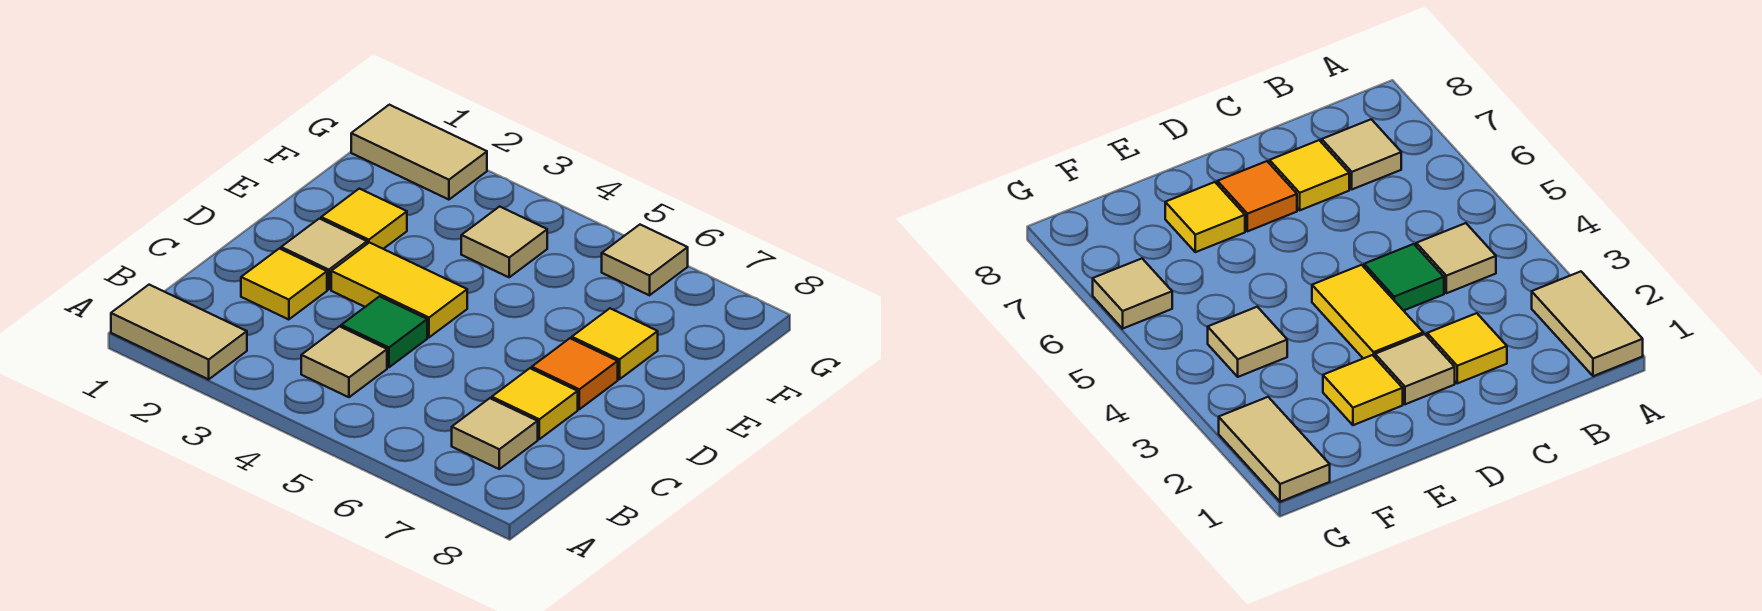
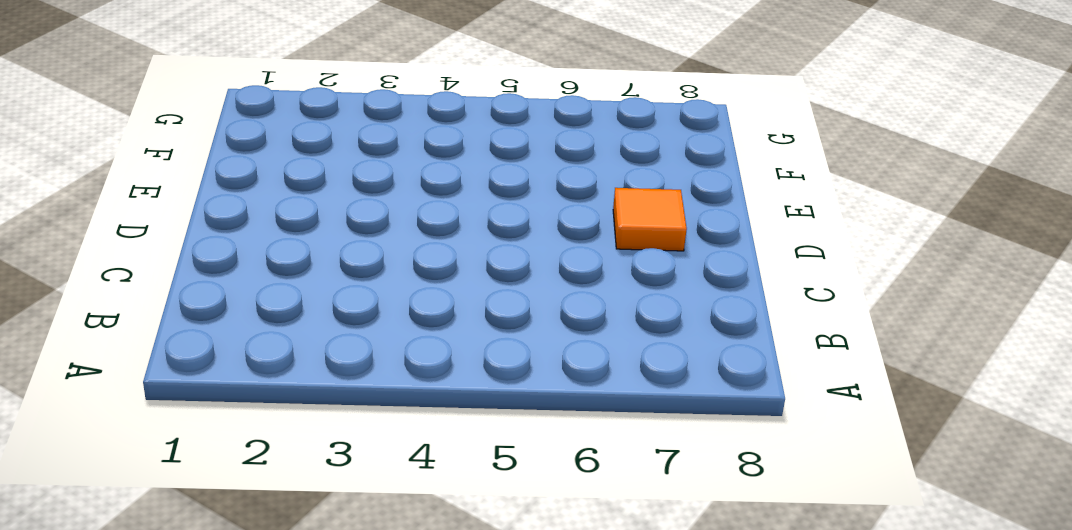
none -> tan tile A1:A2 level 1
none -> tan tile B4 level 1
none -> tan tile B7 level 1

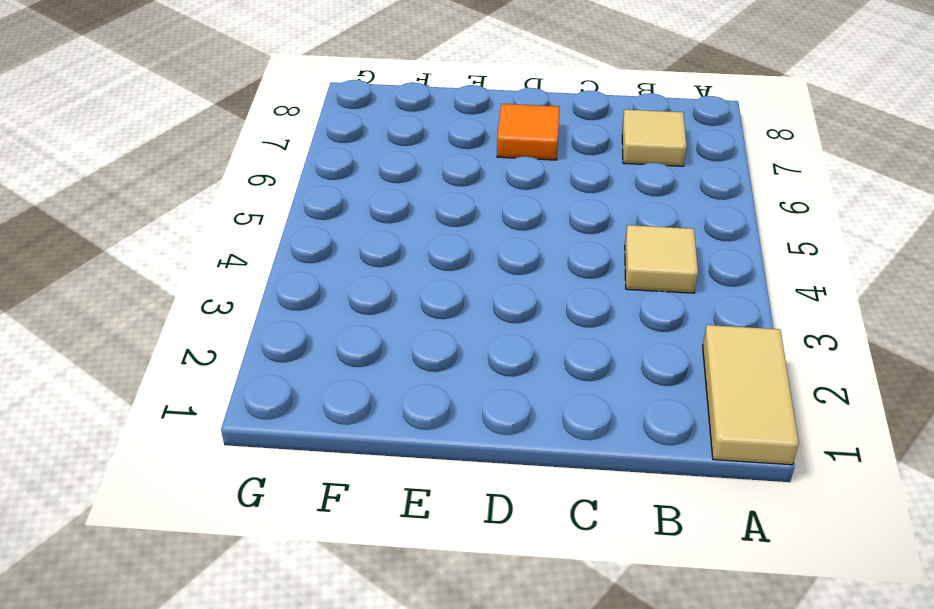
none -> yellow tile C2 level 1
none -> green tile C4 level 1
none -> yellow tile C7 level 1

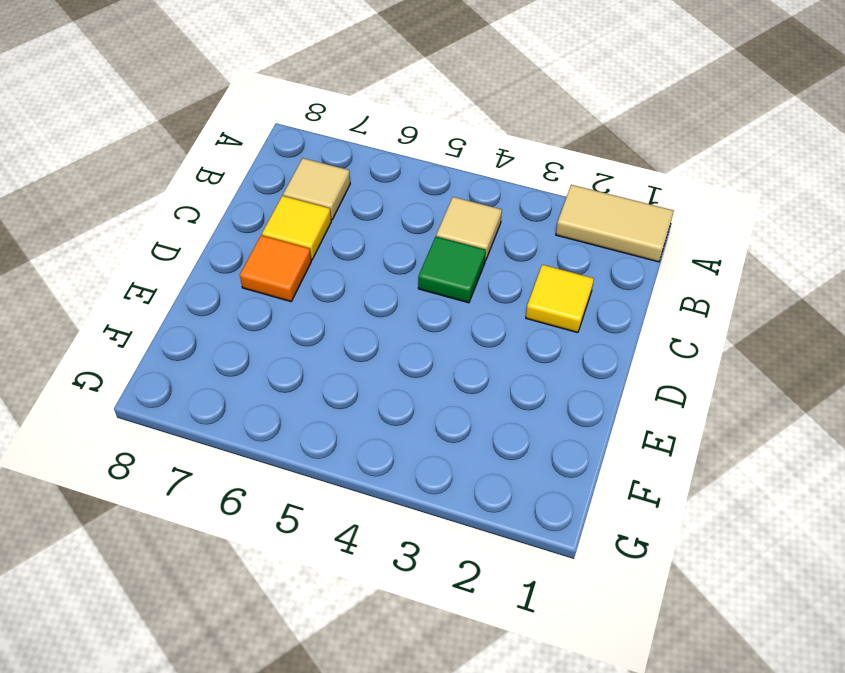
none -> tan tile D2 level 1
none -> yellow tile D3:D4 level 1
none -> yellow tile E2 level 1

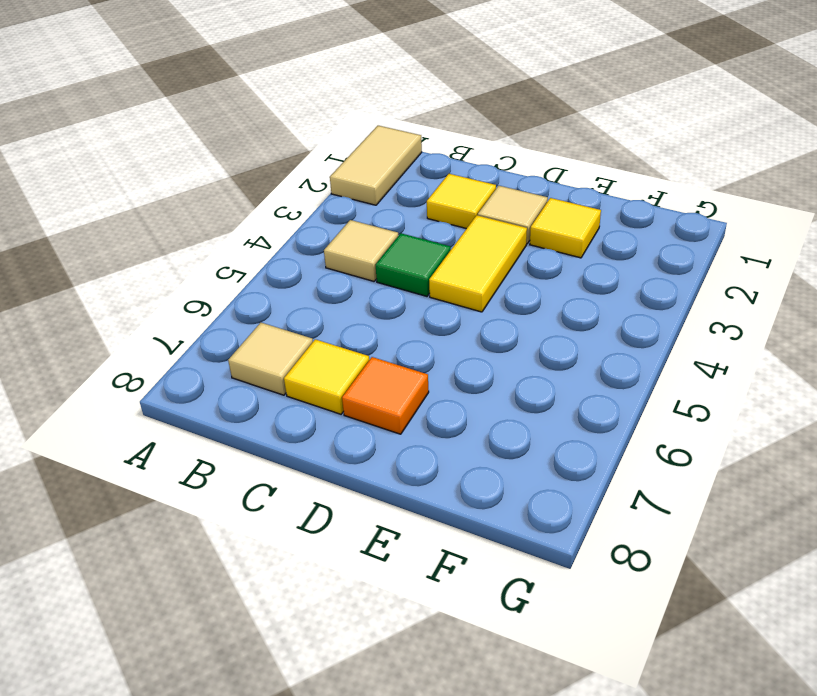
none -> yellow tile E7 level 1
none -> tan tile F4 level 1
none -> tan tile G1:G2 level 1

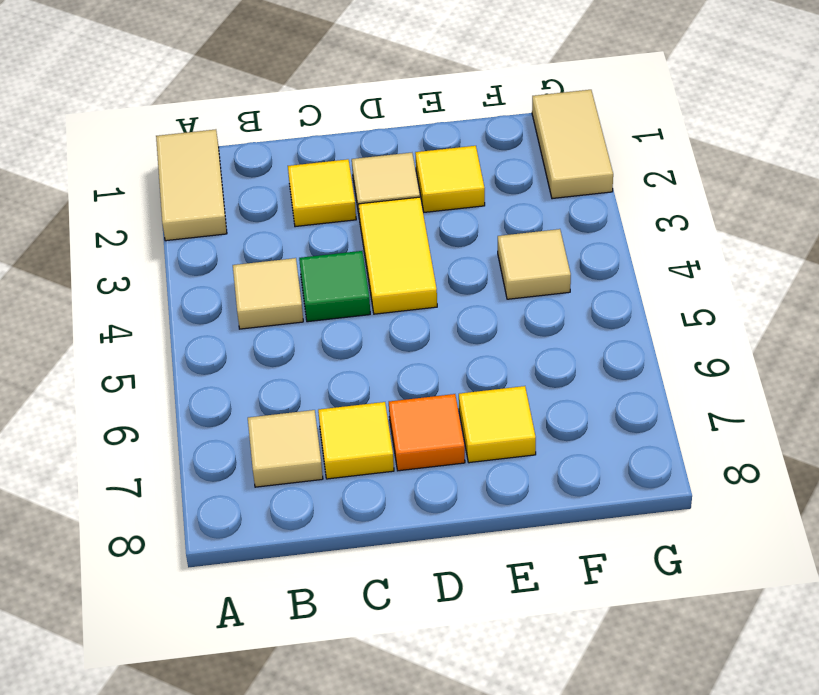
none -> tan tile G6 level 1

